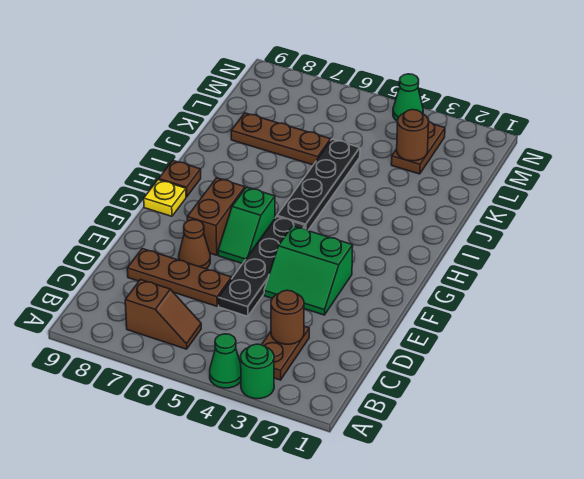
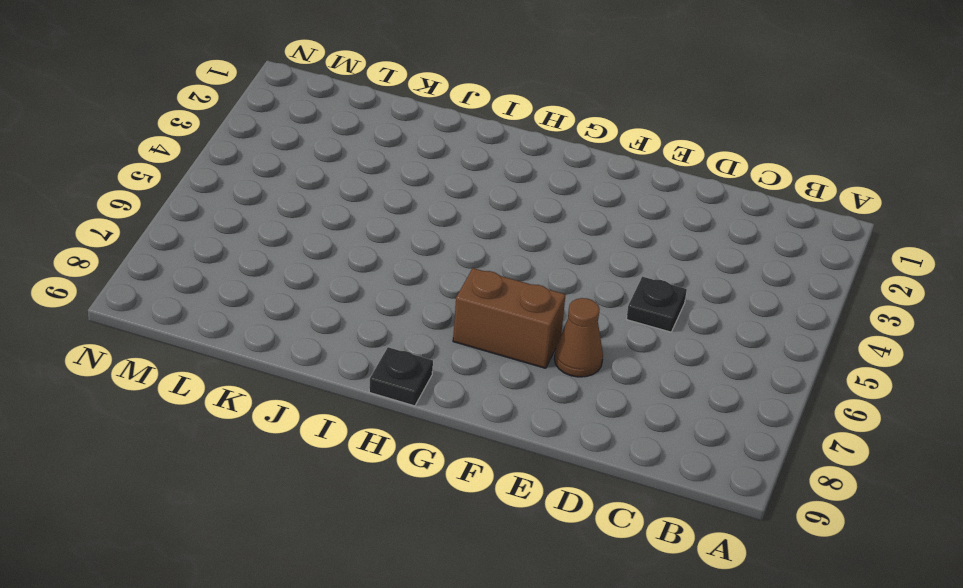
black plate D5 level 1 -> black plate D5:G5 level 1
black plate H9 level 1 -> brown plate H9 level 1
none -> green round brick A3 level 1
none -> green cone A4 level 1
none -> brown plate B3:C3 level 1

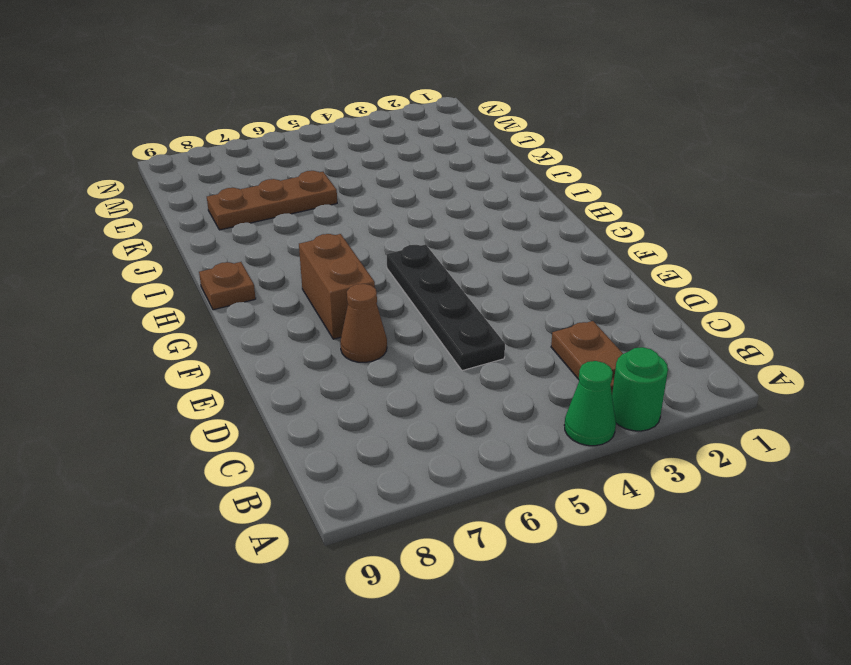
none -> brown slope B6:B7 level 1 top 7
none -> brown plate D6:D8 level 1
none -> green slope E3:F4 level 1 top F

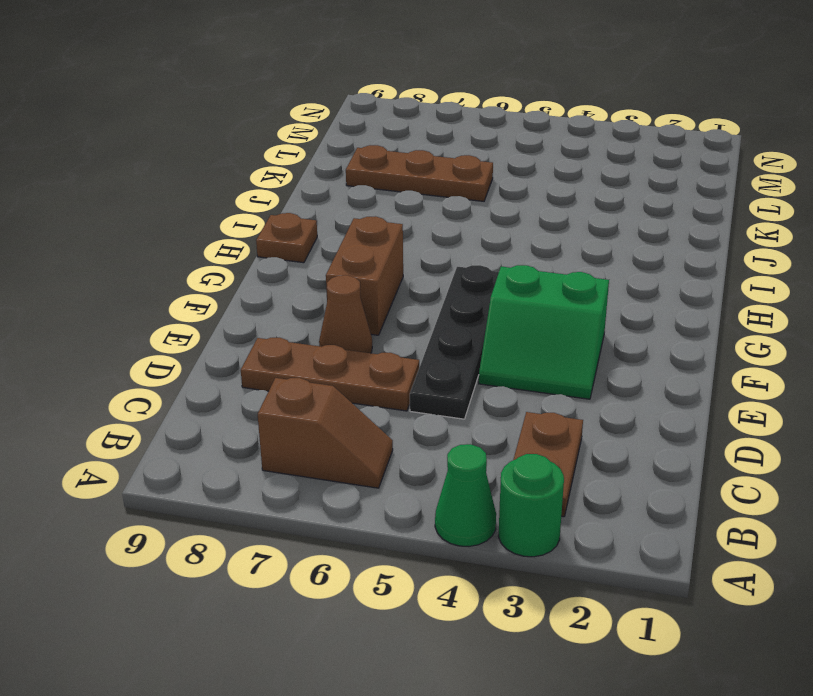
none -> green slope F6:G6 level 1 top G
none -> yellow plate G9 level 1
none -> black plate H5:K5 level 1

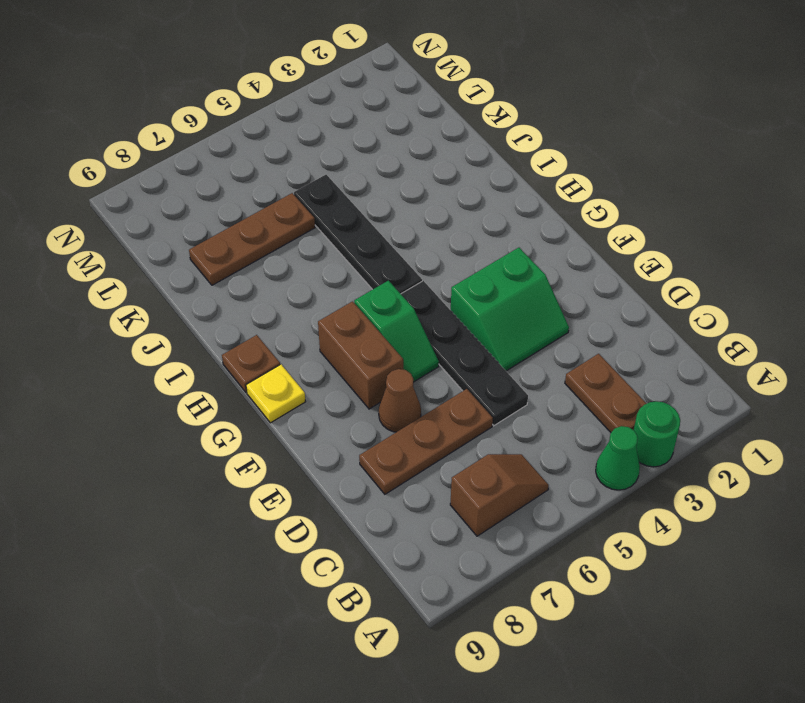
none -> brown plate L3:M3 level 1
none -> green cone N4 level 1
none -> brown round brick C3 level 2

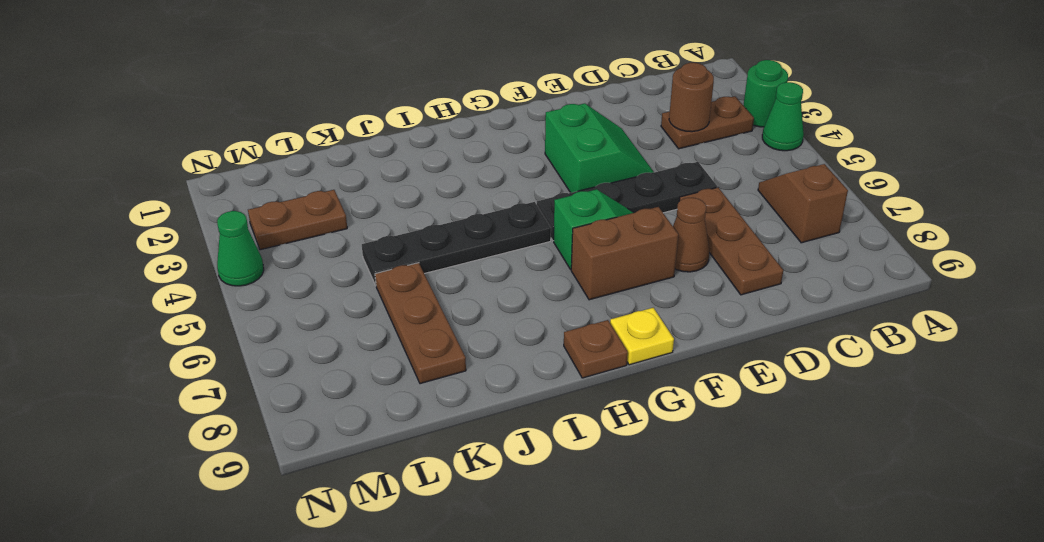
none -> brown round brick L3 level 2

